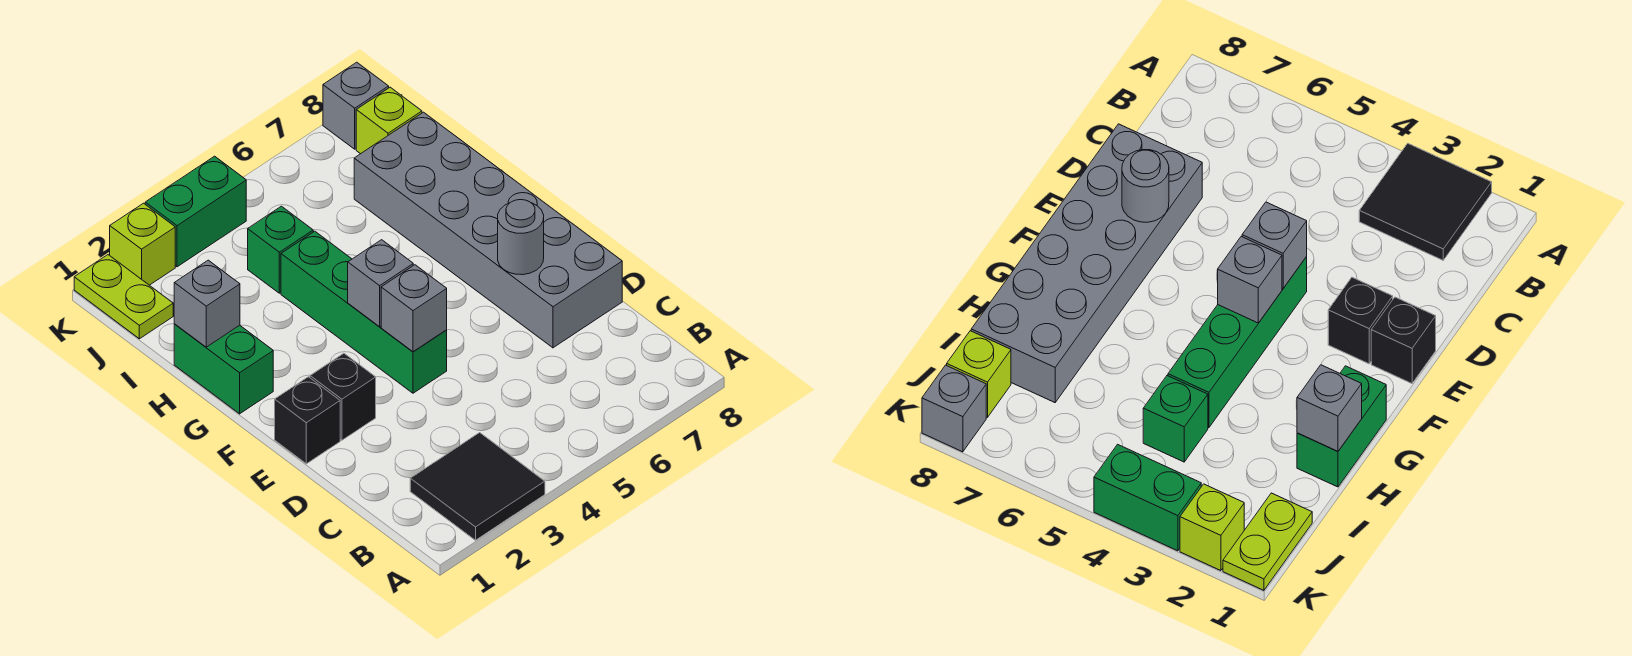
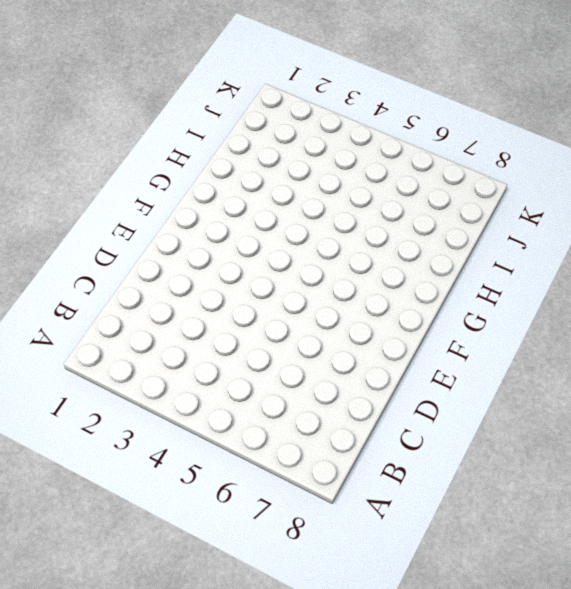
none -> black tile A2:B3 level 1
none -> grey brick D7:I8 level 1
none -> black brick E1 level 1

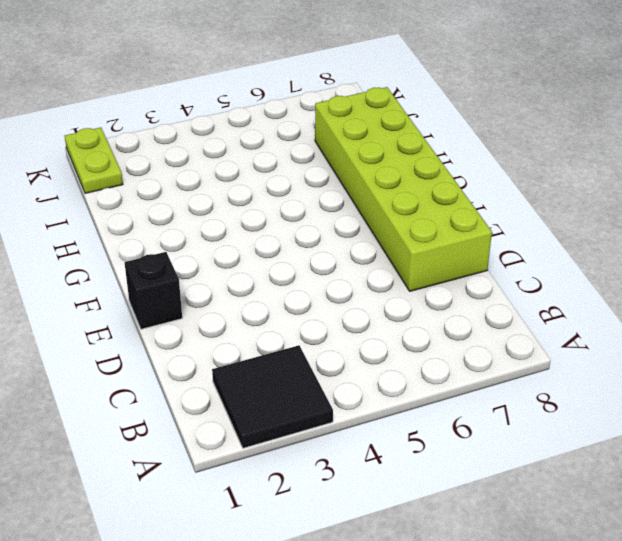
lime brick D7:I8 level 1 -> grey brick D7:I8 level 1
none -> black brick E2 level 1
none -> green brick E4:H4 level 1
none -> green brick G1:H1 level 1

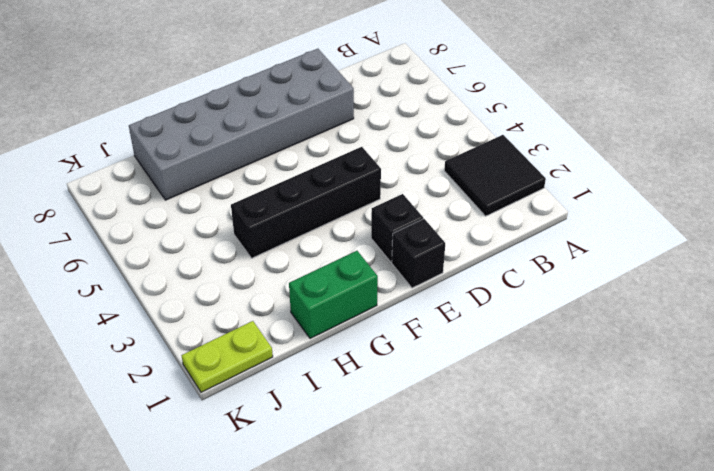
black brick E4:H4 level 1 -> green brick E4:H4 level 1
none -> green brick I4 level 1
none -> lime brick J8 level 1
none -> lime brick K2 level 1

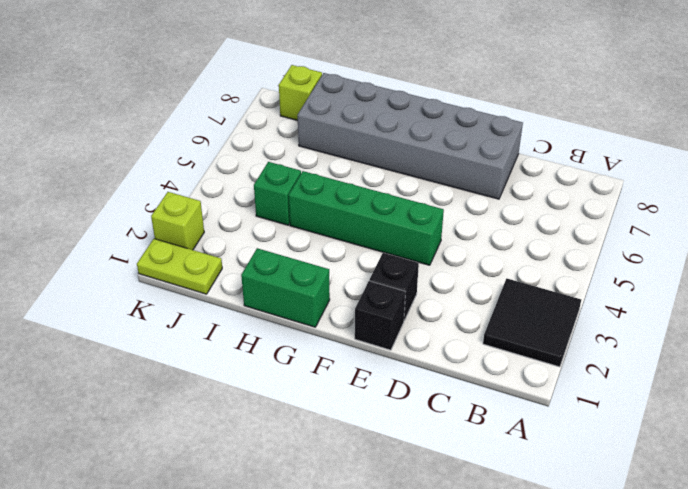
none -> green brick K3:K4 level 1
none -> grey brick K8 level 1
none -> grey brick E4 level 2

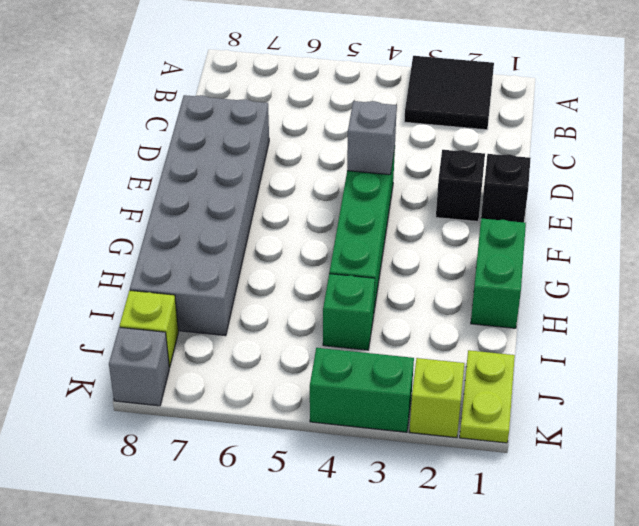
none -> grey round brick E7 level 2
none -> grey brick F4 level 2
none -> grey brick H1 level 2

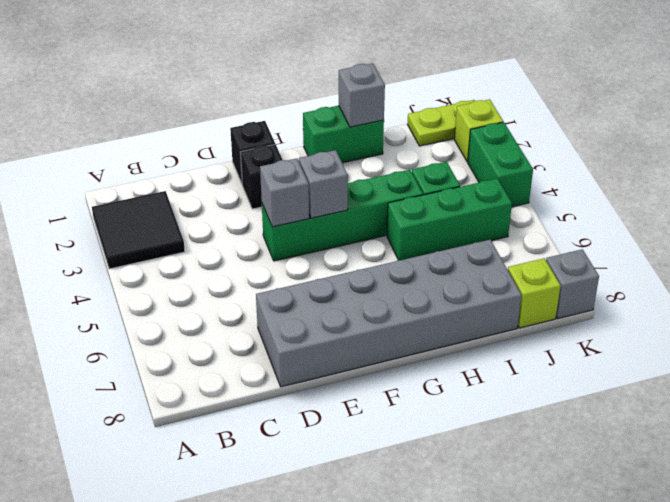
green brick H5:J5 level 1 -> none
none -> grey round brick E7 level 2

